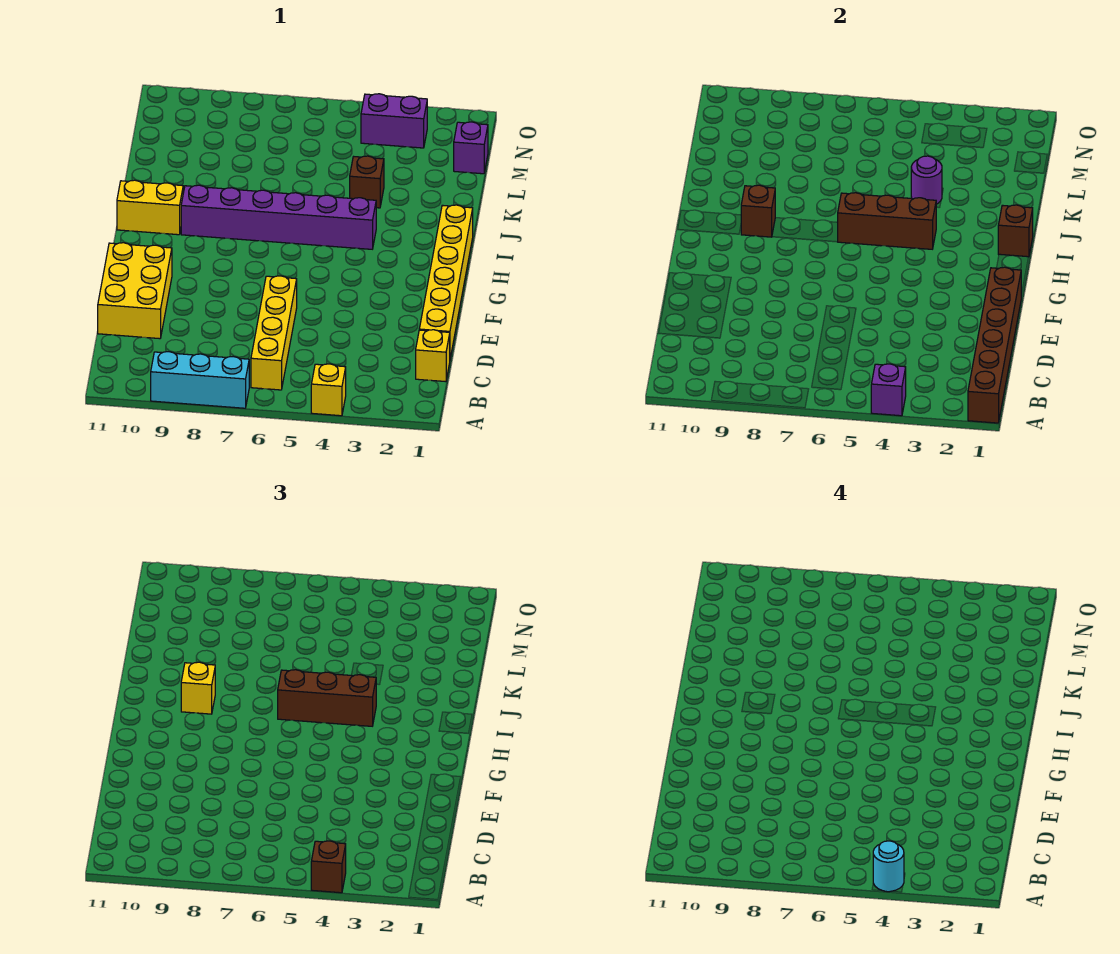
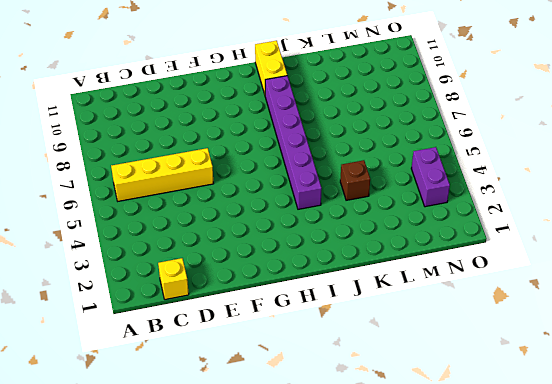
none -> yellow brick A4 level 1
none -> cyan brick A7:A9 level 1
none -> yellow brick D1:I1 level 1

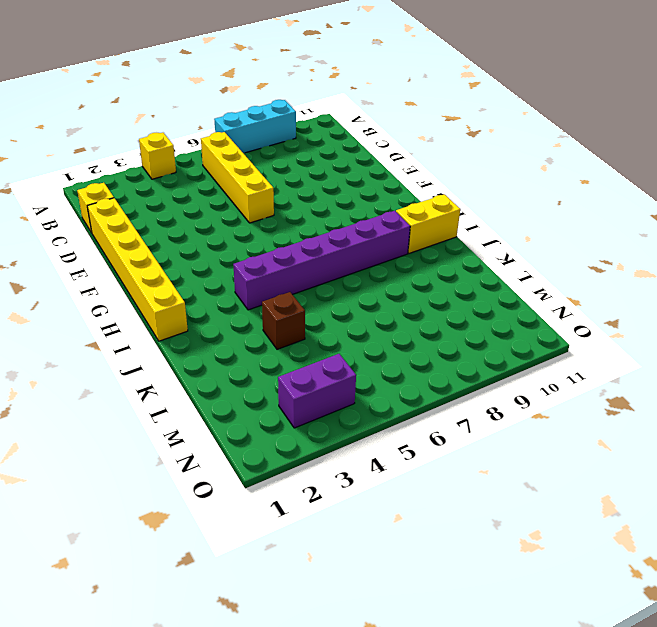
none -> yellow brick D10:F11 level 1
none -> purple brick M1 level 1
none -> brown brick A1:F1 level 2

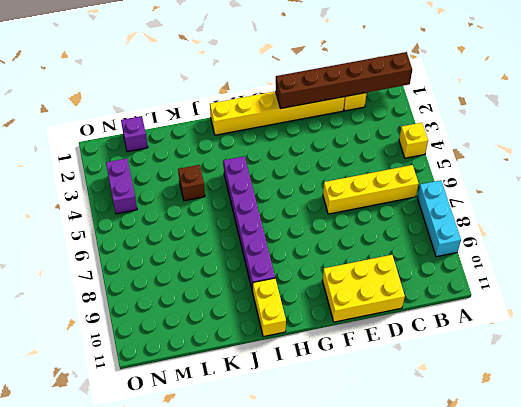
none -> purple brick A4 level 2
none -> brown brick I1 level 2
none -> brown brick I4:I6 level 2

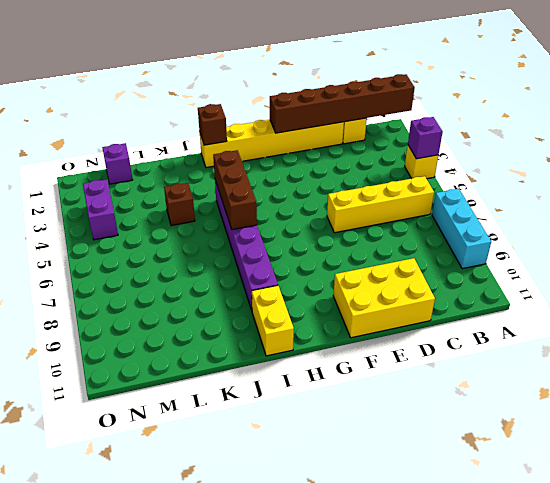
none -> brown brick I9 level 2
none -> purple round brick K4 level 2
none -> brown brick A4 level 3

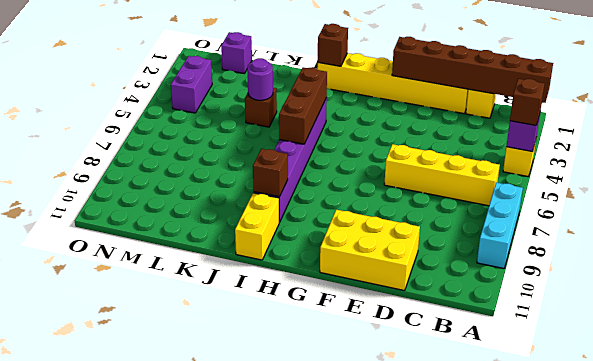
none -> brown brick I4:I6 level 3
none -> yellow brick I9 level 3
none -> cyan round brick A4 level 4

